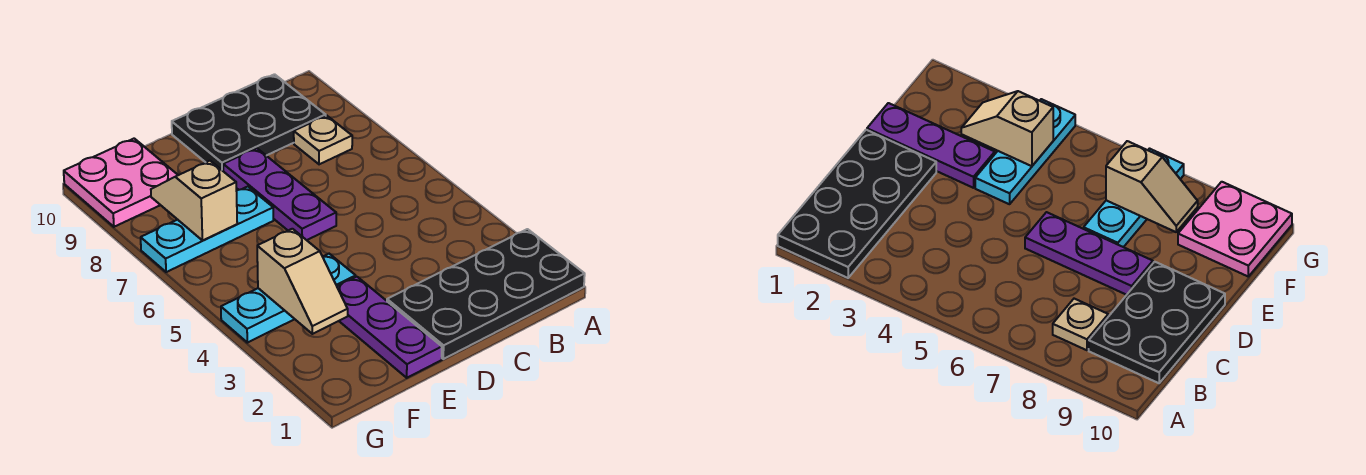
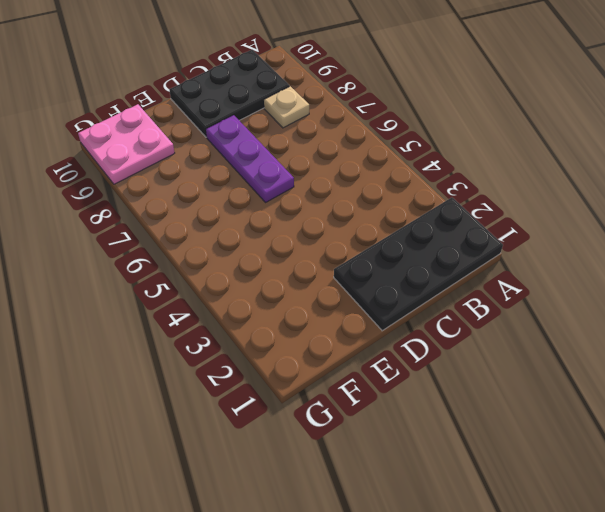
none -> purple plate E1:E3 level 1
none -> cyan plate E4:G4 level 1

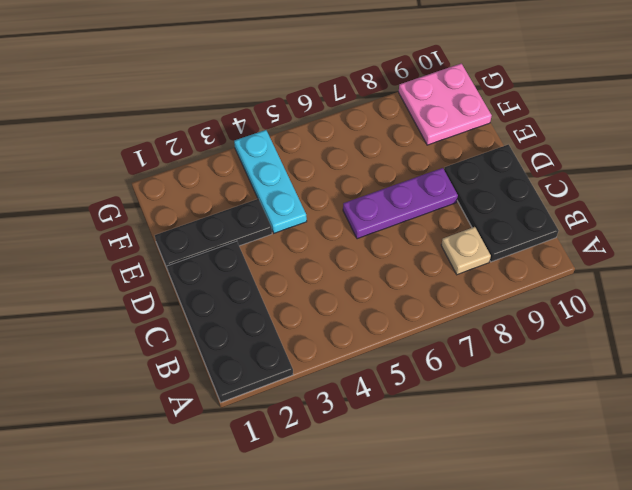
black plate E1:E3 level 1 -> purple plate E1:E3 level 1
none -> cyan plate E7:G7 level 1
none -> tan slope F3:F4 level 2 top 4

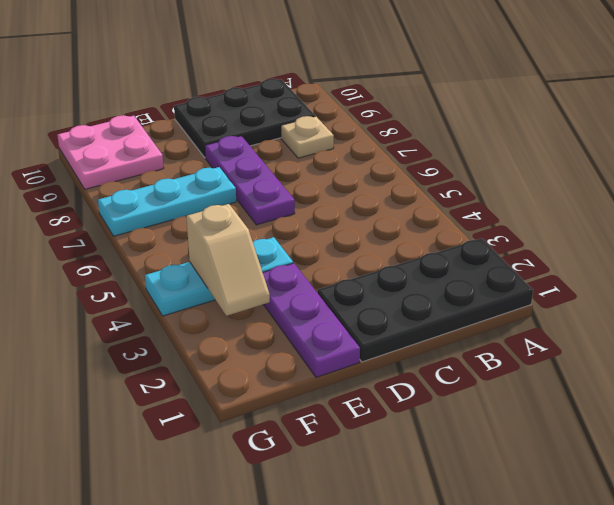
none -> tan slope F7:F8 level 2 top 7

